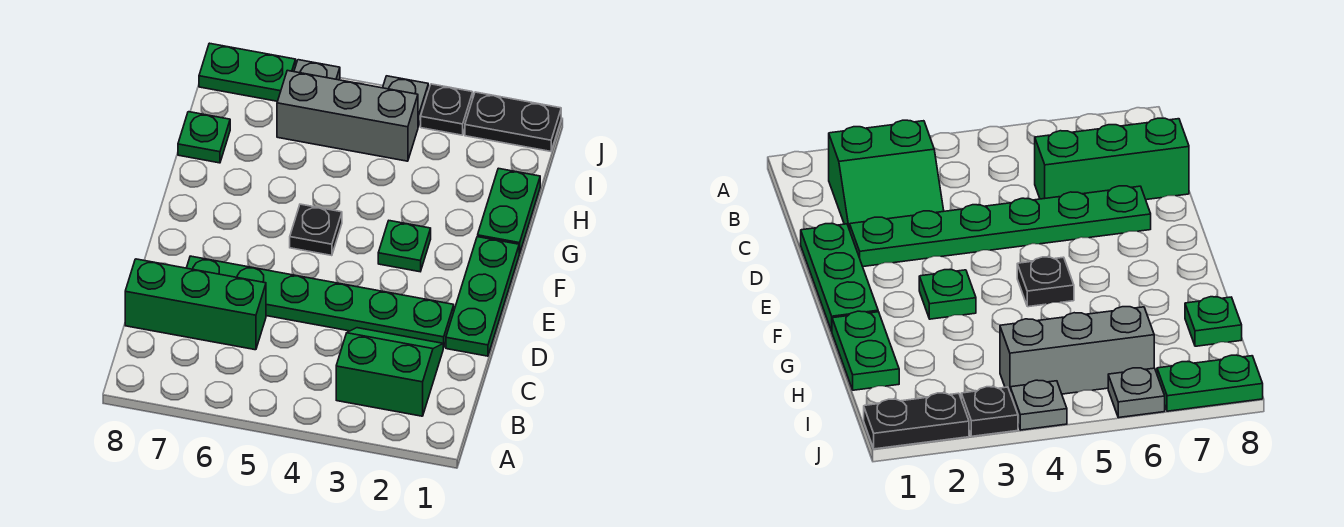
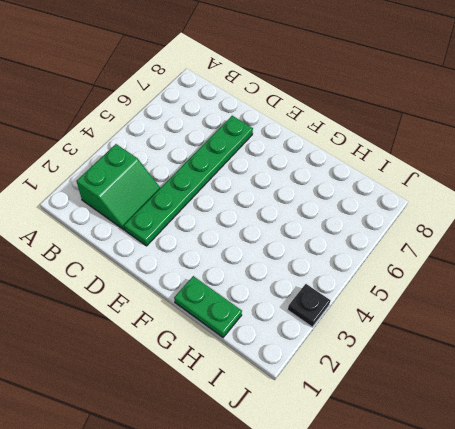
none -> green brick C6:C8 level 1
none -> green plate D1:F1 level 1
none -> green plate F3 level 1

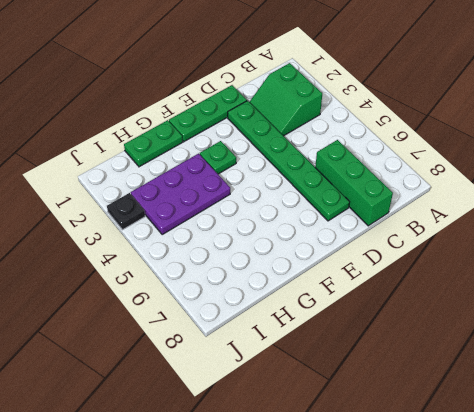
purple plate G3:I4 level 1 -> grey brick I4:I6 level 1
none -> black plate F5 level 1
none -> green plate H8 level 1
none -> black plate J1:J2 level 1

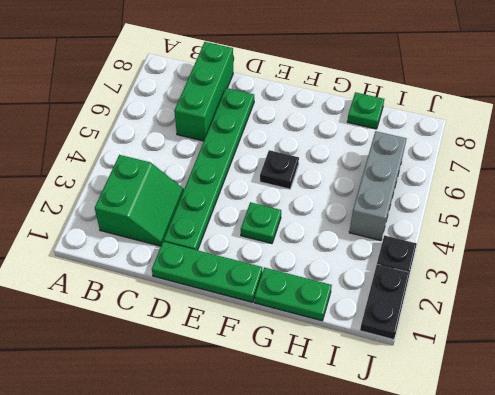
none -> grey plate J4 level 1
none -> grey plate J6 level 1
none -> green plate J7:J8 level 1

